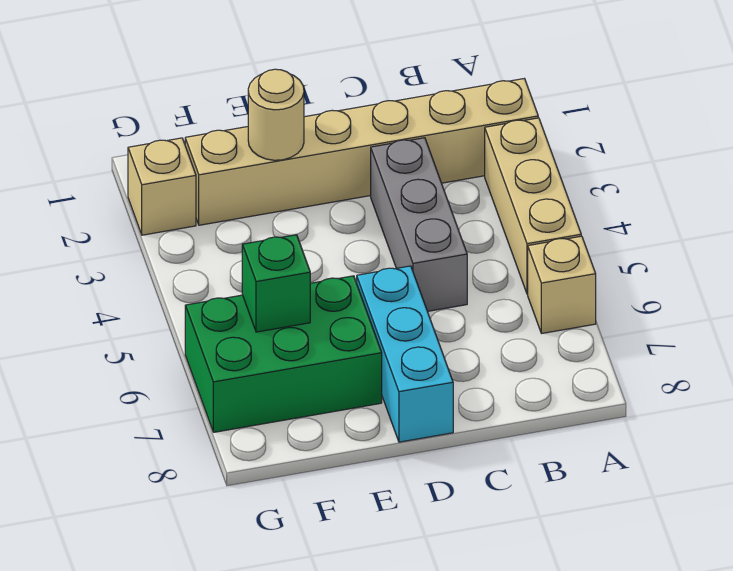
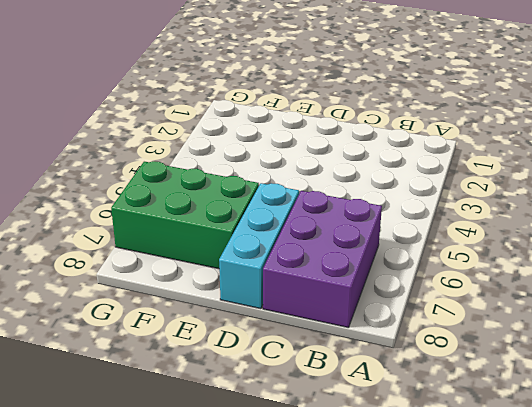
purple brick B6:C8 level 1 -> none
none -> tan brick A2:F2 level 1
none -> tan brick A3:A5 level 1

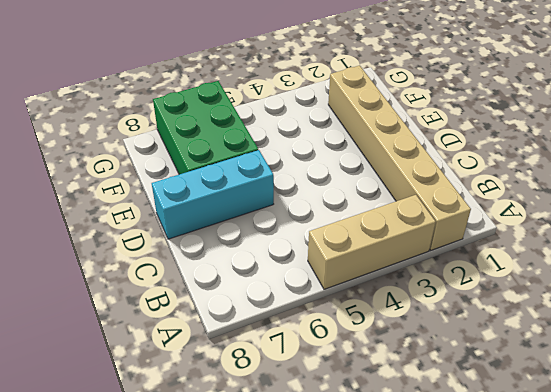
none -> tan brick A6 level 1
none -> grey brick C3:C5 level 1

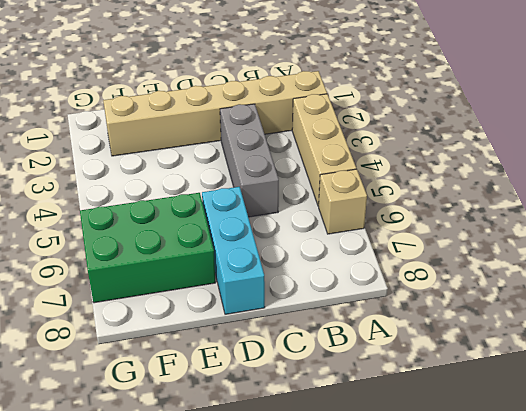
none -> tan brick G2 level 1
none -> tan round brick E2 level 2

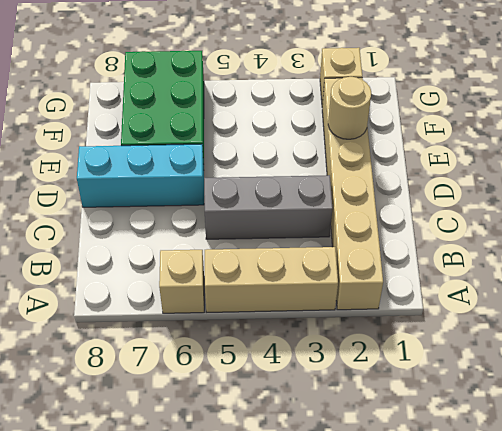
none -> green brick F6 level 2

